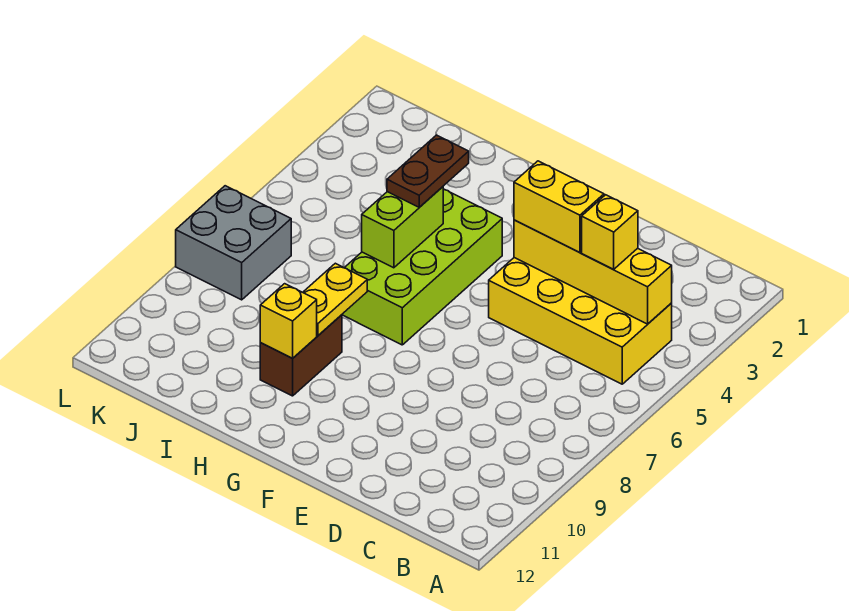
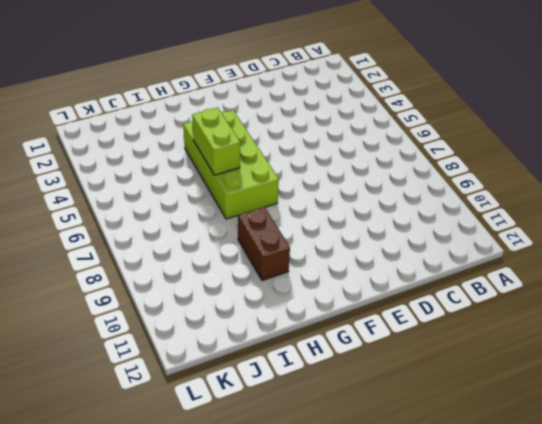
none -> yellow brick B4:E5 level 1
none -> grey brick K7:L8 level 1

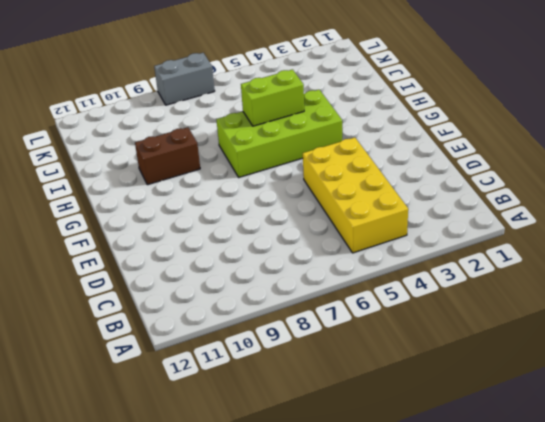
grey brick L7:L8 level 1 -> grey brick K7:L8 level 1
none -> yellow brick B4:E4 level 2
none -> yellow plate H8:H9 level 2

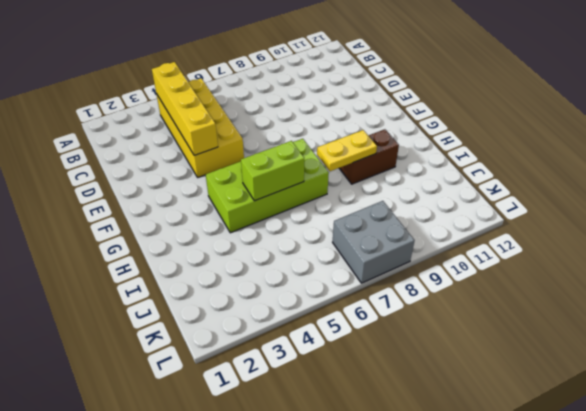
none -> yellow brick H10 level 2
none -> yellow brick C4 level 3

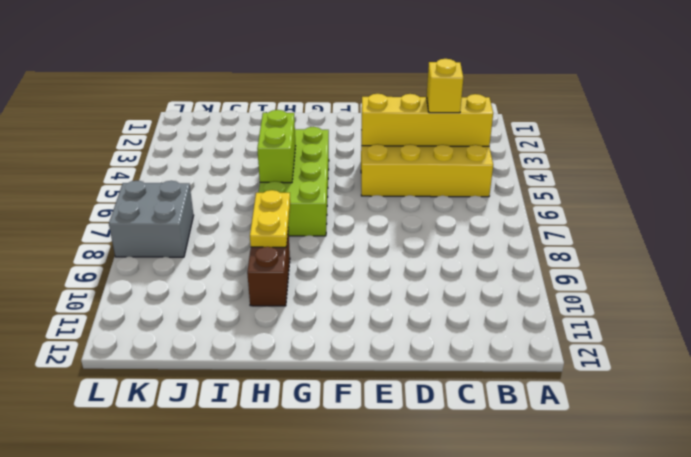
none -> yellow brick H10 level 2
none -> yellow brick D4:E4 level 3

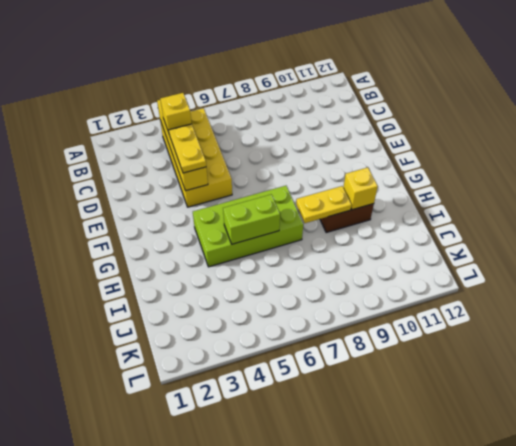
yellow plate D4:E4 level 3 -> yellow brick D4:E4 level 3
none -> grey brick K7:L8 level 1
none -> brown plate H4:H5 level 3

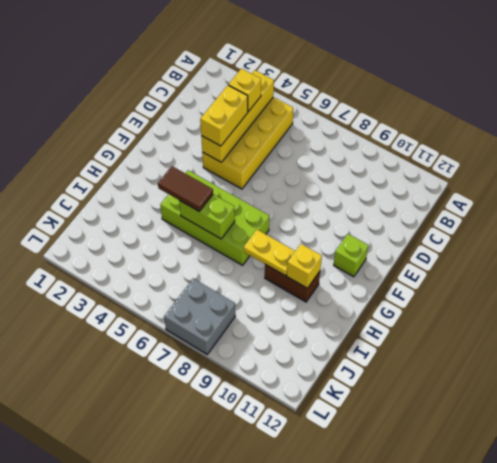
lime brick F11 level 1 -> none
brown tile H4:H5 level 3 -> brown plate H4:H5 level 3

